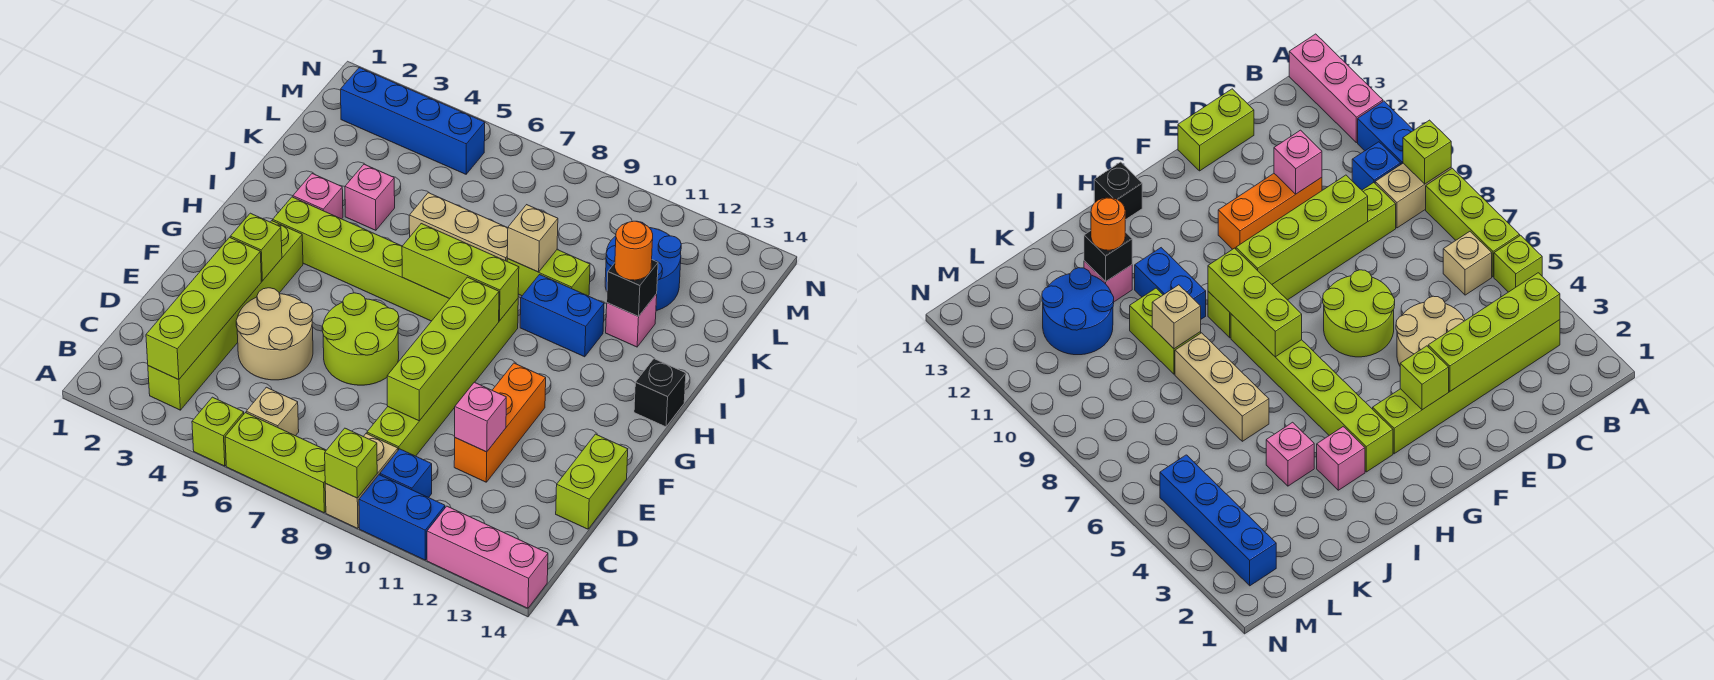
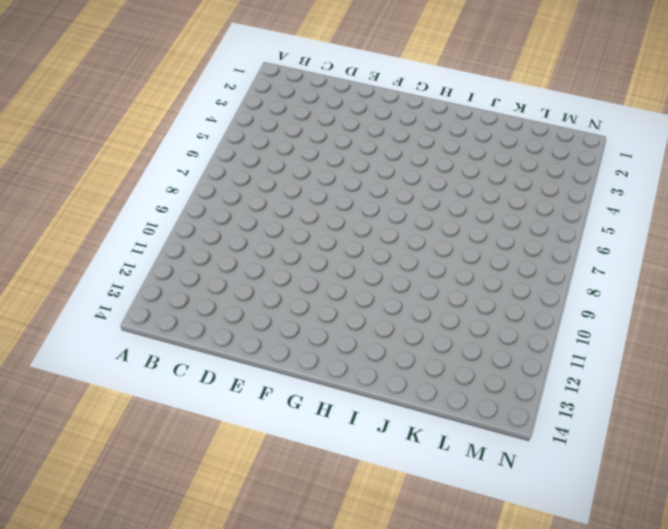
none -> lime brick A5 level 1
none -> lime brick A6:A8 level 1
none -> tan brick A9:B9 level 1
none -> blue brick A10:A11 level 1

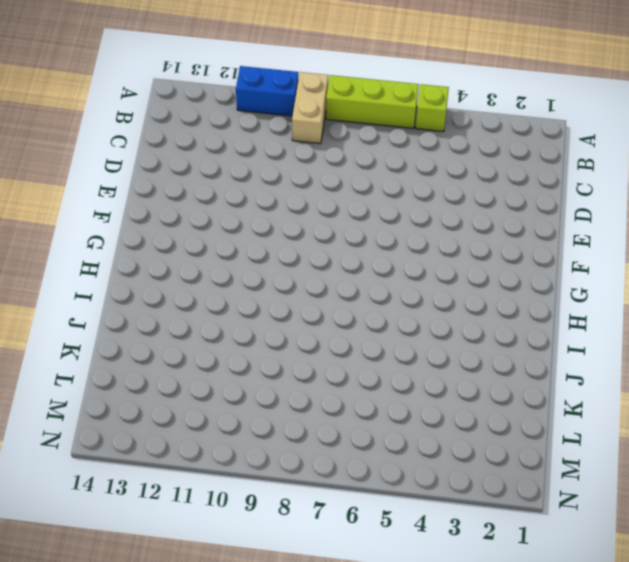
none -> pink brick A12:A14 level 1
none -> lime brick B3:G3 level 1
none -> tan brick B6 level 1
none -> blue brick B10 level 1

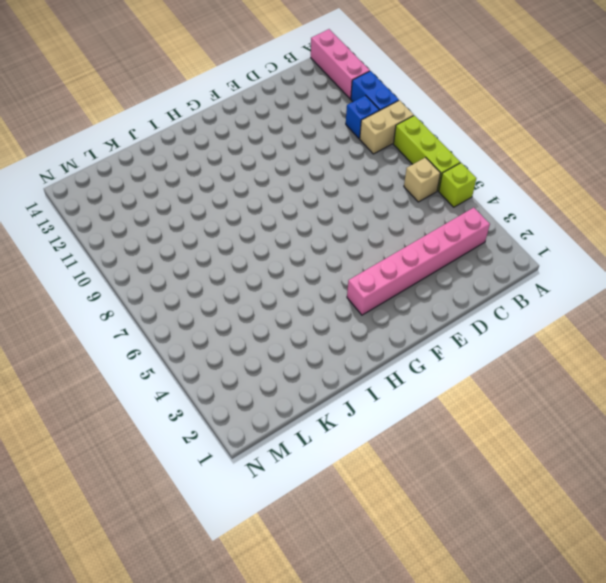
pink brick B3:G3 level 1 -> lime brick B3:G3 level 1
none -> lime brick C9:H9 level 1
none -> tan round brick D4:E5 level 1
none -> orange brick D11:F11 level 1
none -> lime brick D14:E14 level 1

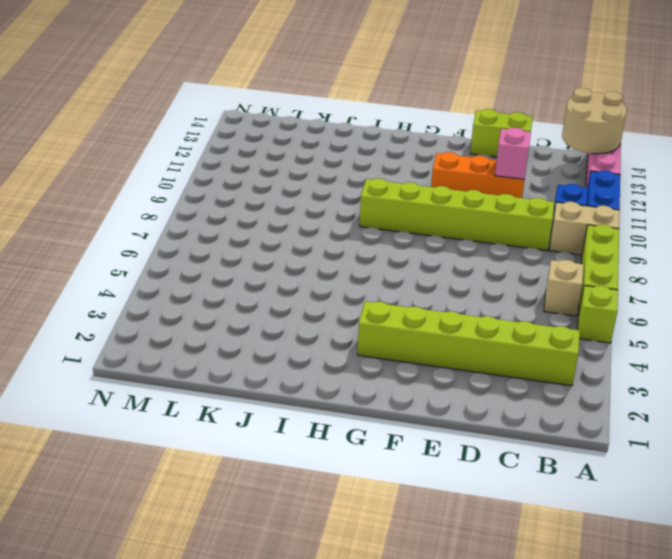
tan round brick A13:B14 level 2 -> tan round brick D4:E5 level 1
none -> lime round brick E6:F7 level 1
none -> lime brick H3:H8 level 1
none -> black brick H14 level 1
none -> pink brick I3 level 1

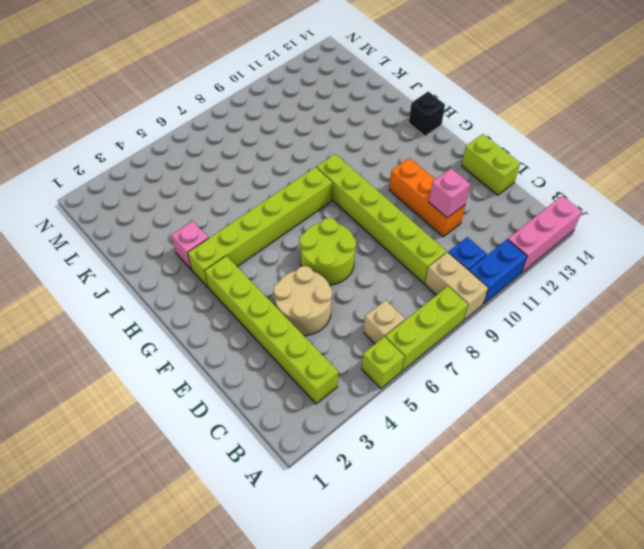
none -> blue brick I10:I11 level 1
none -> pink brick J4 level 1
none -> tan brick J6:J8 level 1
none -> lime brick J9:J10 level 1

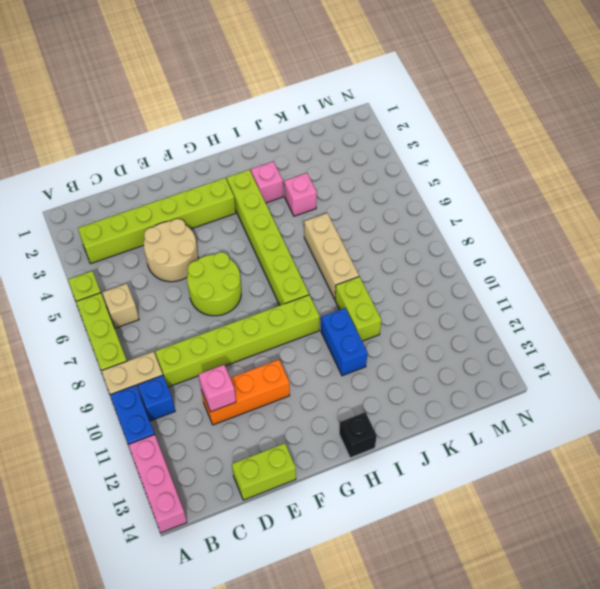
none -> pink brick J12 level 1
none -> blue round brick K11:L12 level 1
none -> blue brick M2:M5 level 1
none -> lime brick A9 level 2

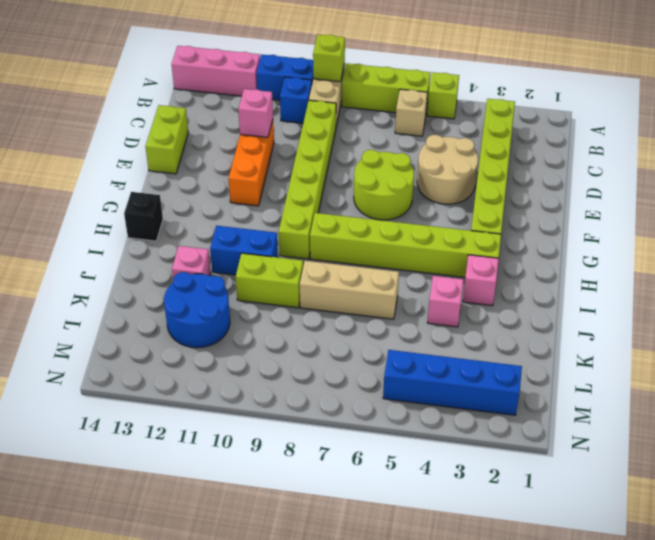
none -> lime brick B3:E3 level 2
none -> lime brick D9:G9 level 2
none -> lime brick F3 level 2
none -> lime brick H7:H9 level 2

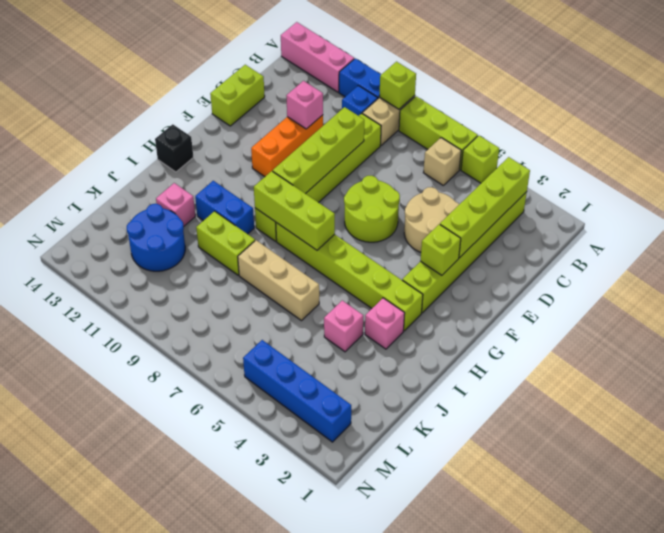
none -> tan brick J9 level 2
none -> black brick J12 level 2
none -> orange round brick J12 level 3

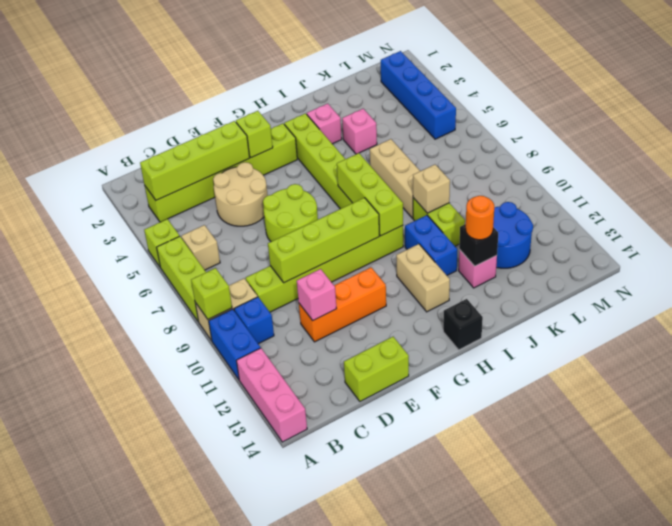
tan brick H11:H12 level 1 -> none

